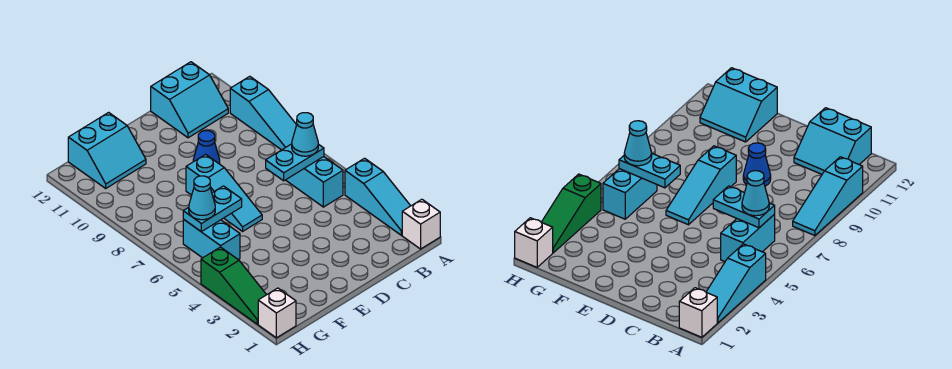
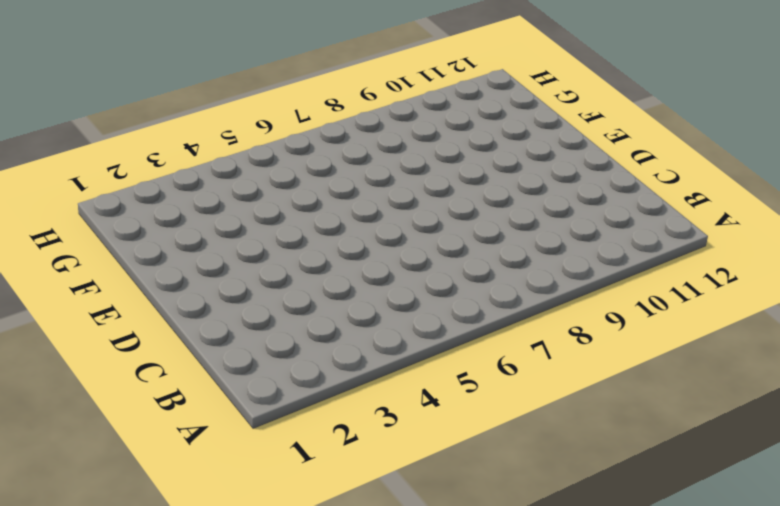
none -> white brick A1 level 1
none -> cyan slope A2:A4 level 1 top 4
none -> cyan slope A8:A10 level 1 top 10

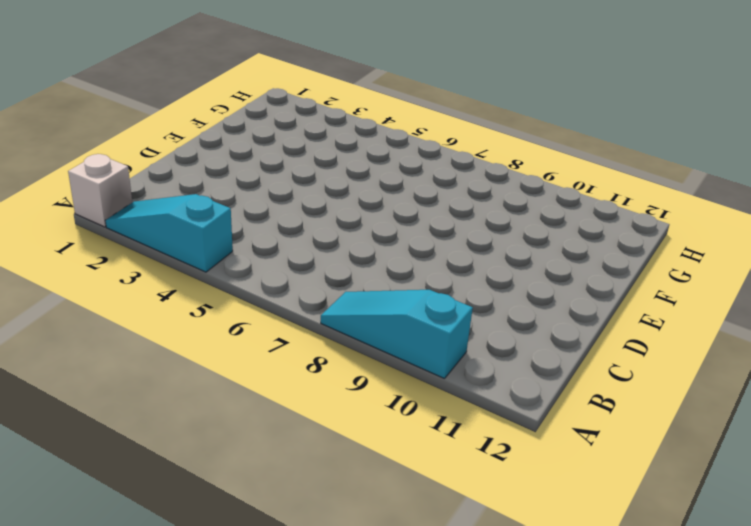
none -> cyan brick B5:B6 level 1
none -> cyan slope B11:C12 level 1 top 12
none -> blue cone D9 level 1

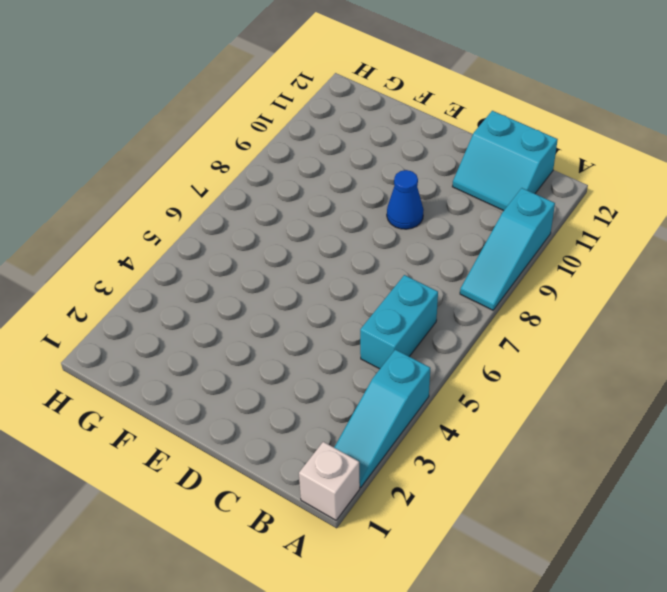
none -> cyan slope E6:E8 level 1 top 8
none -> cyan slope F11:G12 level 1 top 12
none -> cyan brick G5:G6 level 1

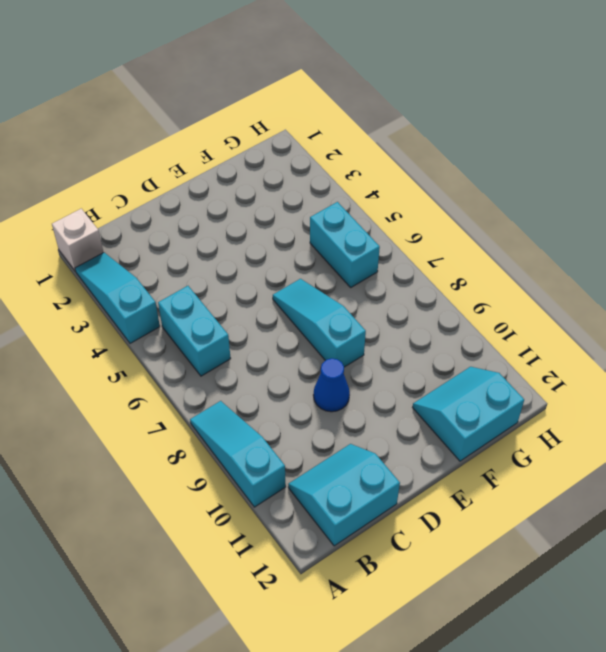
none -> white brick H1 level 1
none -> green slope H2:H4 level 1 top 4
none -> cyan plate B6:C6 level 2

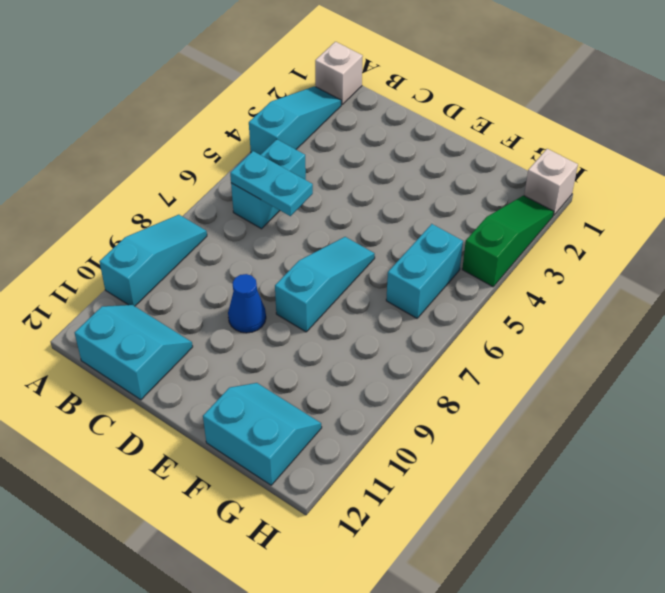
none -> cyan plate F6:G6 level 2
none -> cyan cone B6 level 3
none -> cyan cone G6 level 3

